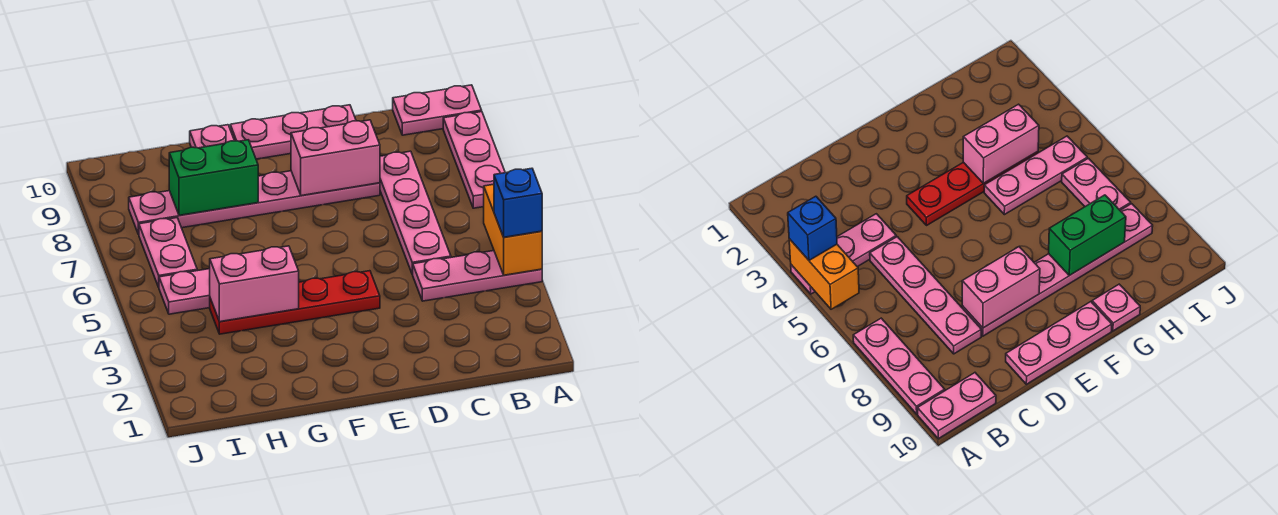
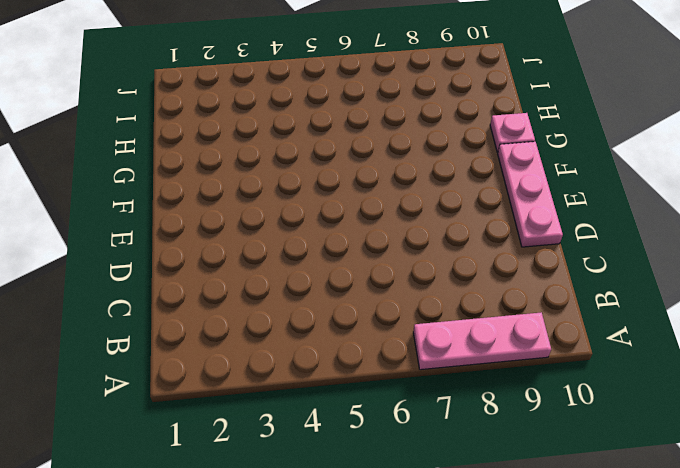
none -> pink plate A4:C4 level 1
none -> pink plate A10:B10 level 1
none -> pink plate C5:C8 level 1

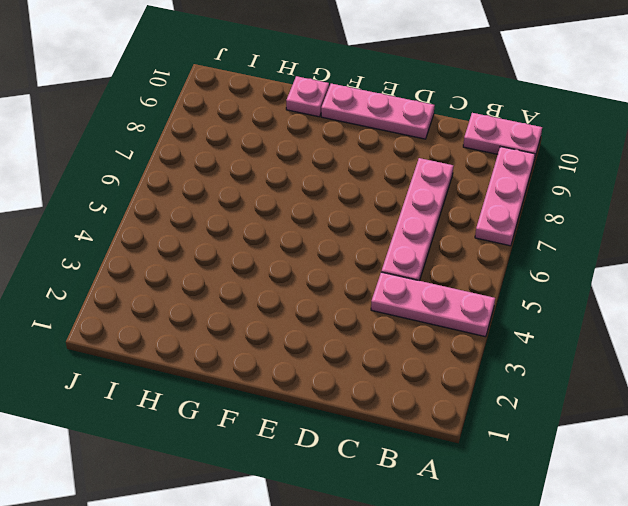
none -> pink plate D8:I8 level 1
none -> red plate E4:H4 level 1
none -> pink plate G5:I5 level 1

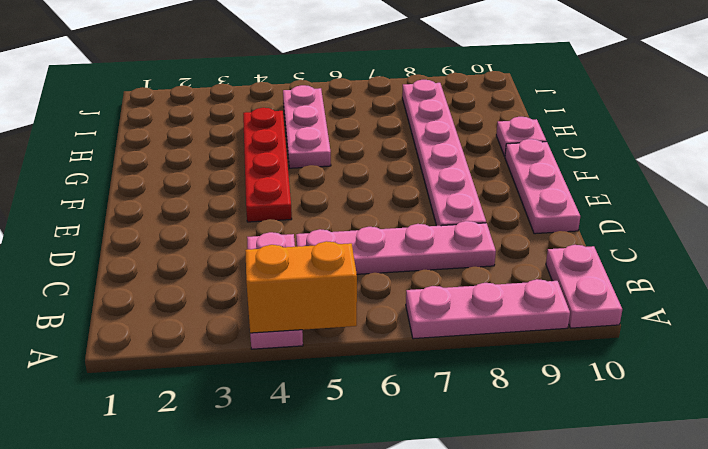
none -> pink plate I6:I7 level 1
none -> pink brick D8:E8 level 2
none -> pink brick G4:H4 level 2

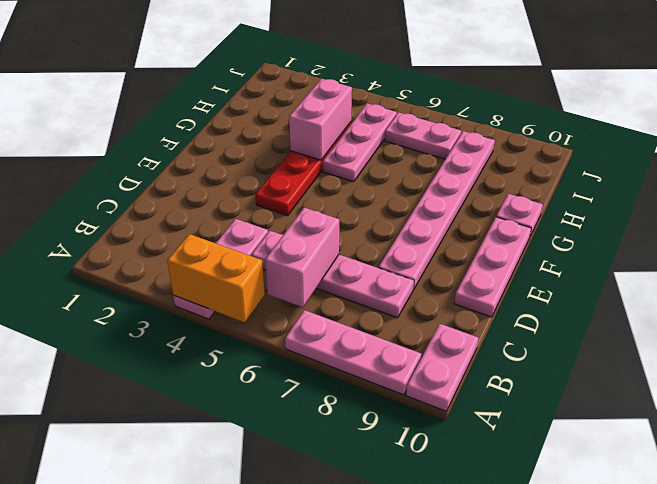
pink brick B6:C6 level 2 -> pink brick D8:E8 level 2
none -> green brick G8:H8 level 2
none -> blue brick A4 level 3

